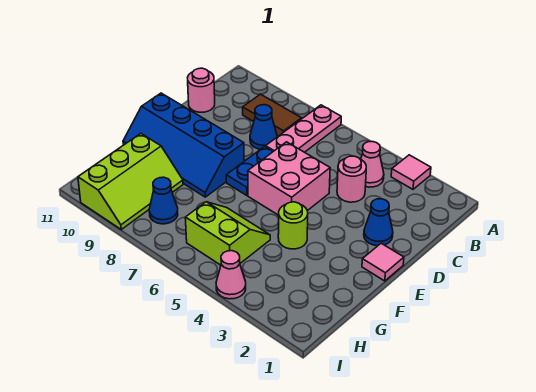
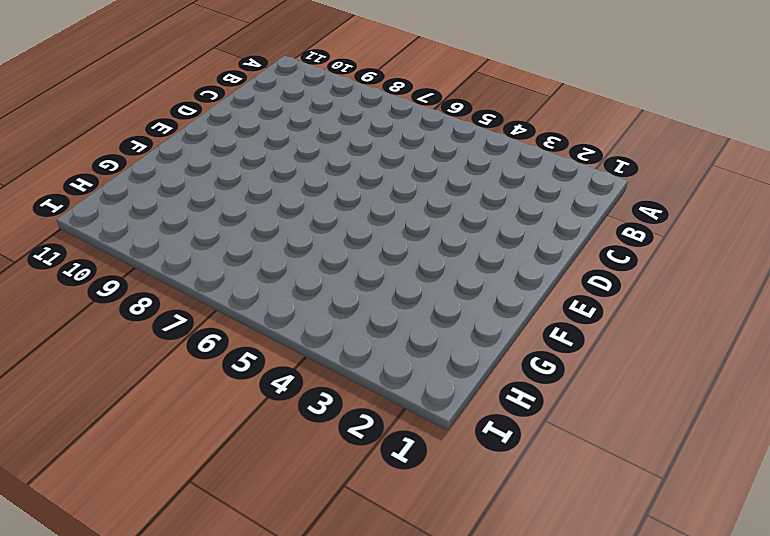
none -> pink tile A3 level 1
none -> pink plate A7:C7 level 1
none -> pink cone B4 level 1

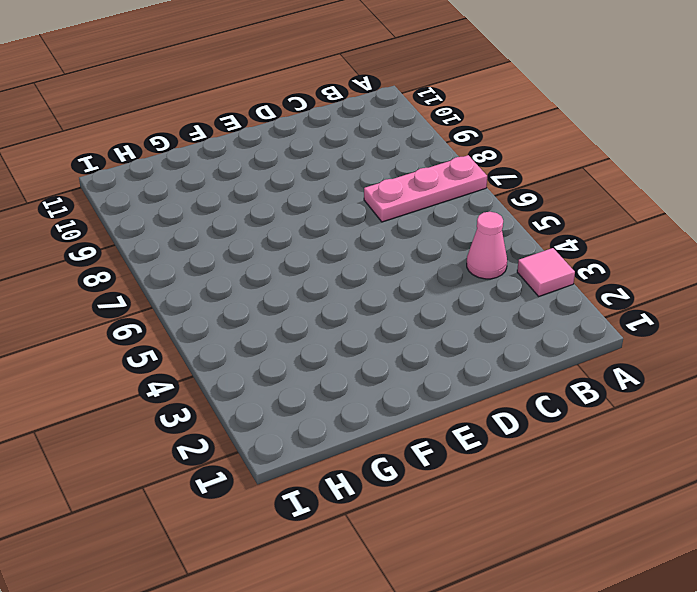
none -> brown tile B8:B9 level 1
none -> pink round brick C4 level 1
none -> blue cone C8 level 1

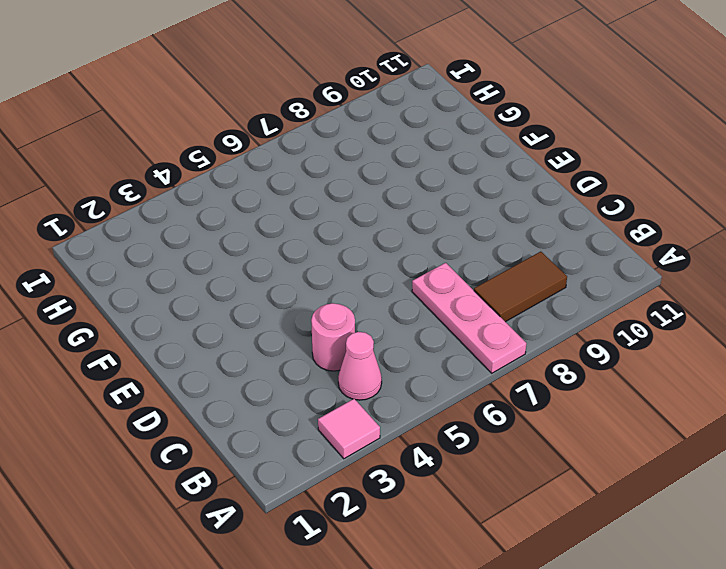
none -> blue cone C8 level 1
none -> pink round brick C11 level 1
none -> blue cone D2 level 1

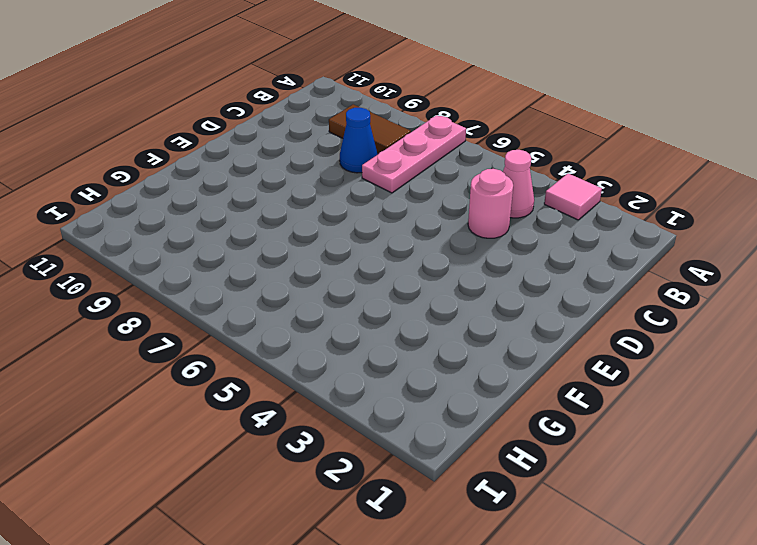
none -> pink round brick C11 level 1
none -> blue cone D2 level 1
none -> pink brick D5:E6 level 1

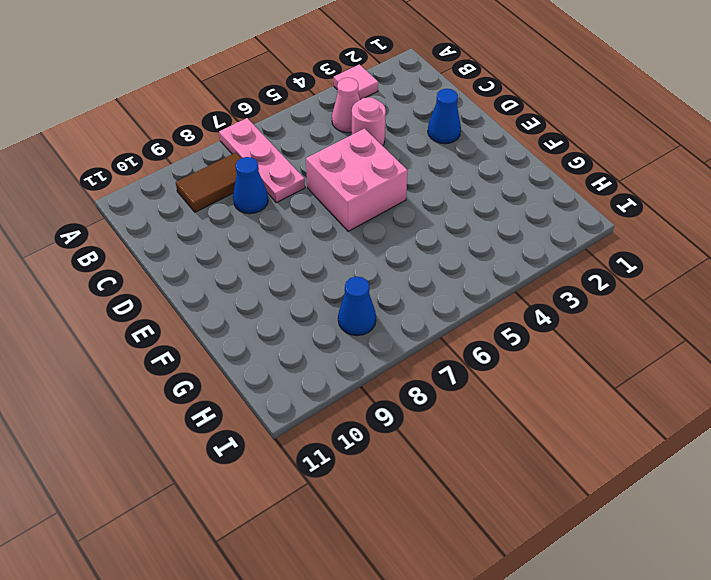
none -> pink round brick C11 level 1
none -> blue plate D7:E7 level 1
none -> pink tile E1 level 1

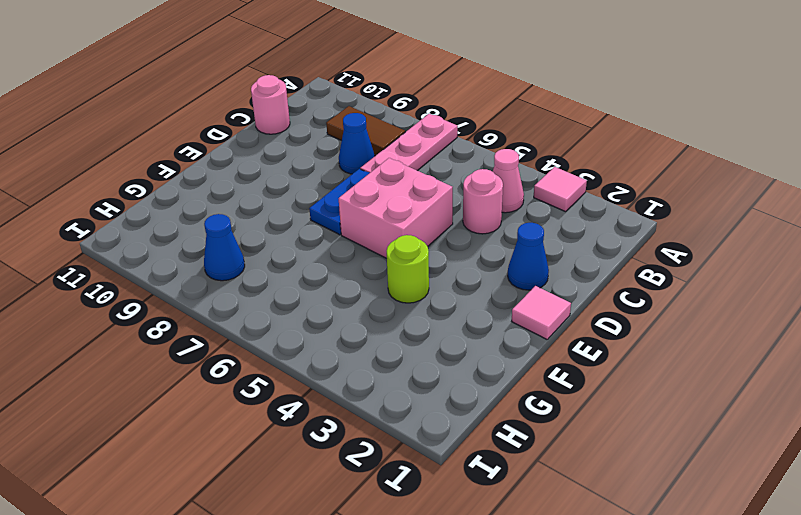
none -> blue slope E8:F11 level 1 top E
none -> lime slope G5:H6 level 1 top H
none -> lime slope G9:I10 level 1 top 10

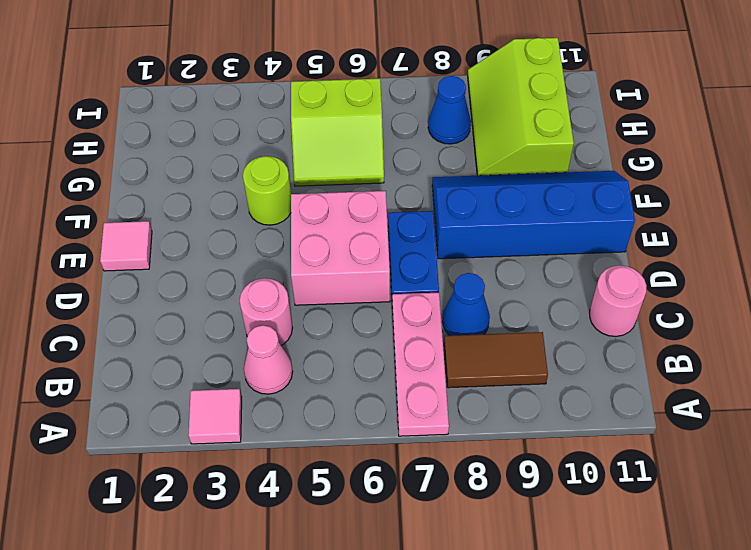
none -> blue cone D2 level 1
none -> pink cone I4 level 1

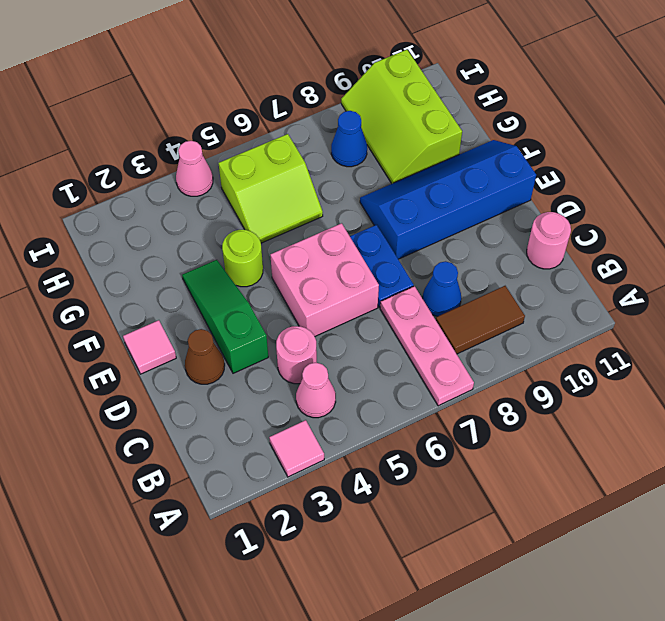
brown cone D2 level 1 -> blue cone D2 level 1
green slope D3:F3 level 1 top D -> none

